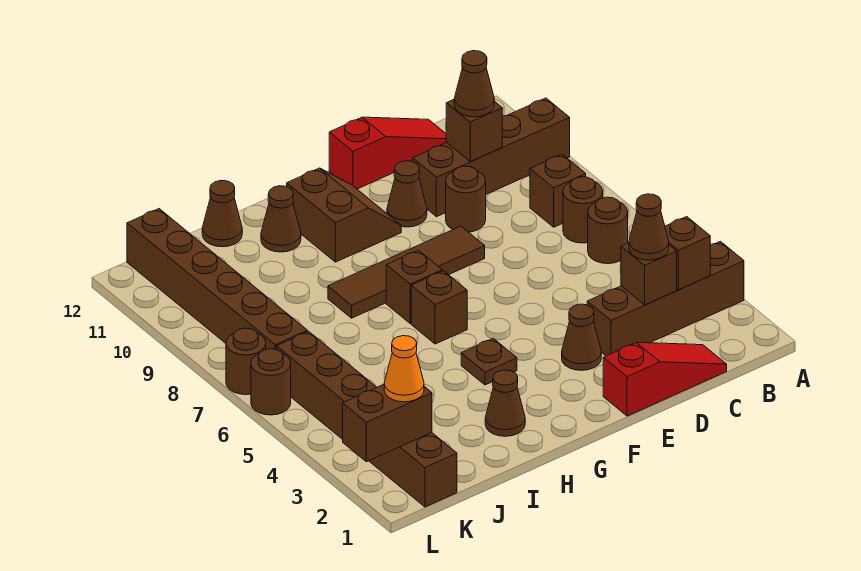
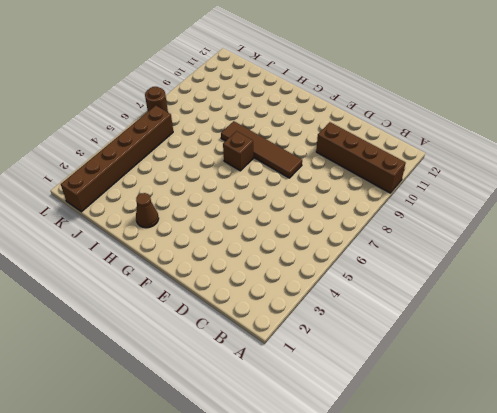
none -> brown brick A3:D3 level 1
none -> brown round brick B6 level 1
none -> brown round brick B7 level 1

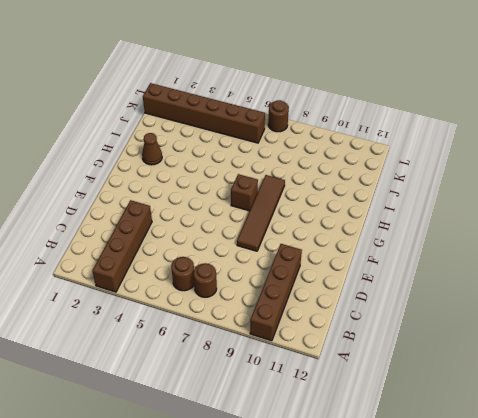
none -> brown brick B8 level 1
none -> red slope C1:E1 level 1 top E
none -> red slope C12:E12 level 1 top E

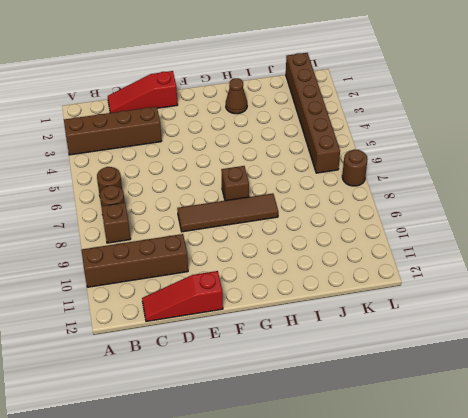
none -> brown round brick D9 level 1
none -> brown cone E3 level 1
none -> brown cone E10 level 1

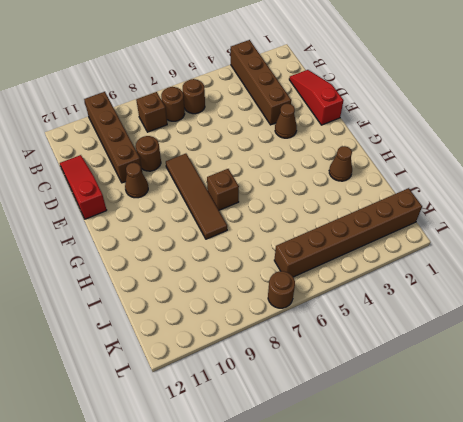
none -> brown slope F10:G11 level 1 top G
none -> brown plate G4 level 1
none -> brown brick G6 level 1

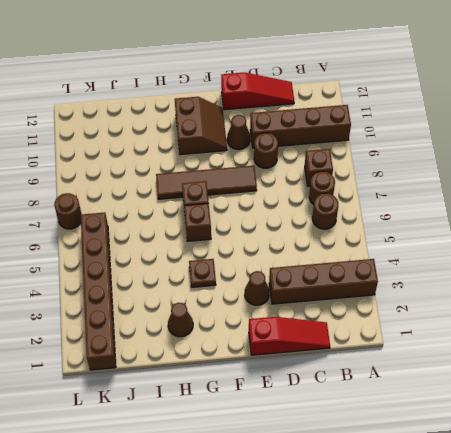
none -> brown cone H11 level 1
none -> brown cone I12 level 1
none -> brown brick K7:K12 level 1

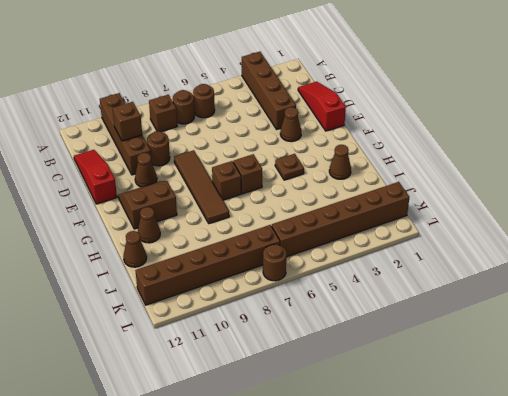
none -> brown round brick L6 level 1
none -> brown brick B3 level 2
none -> brown brick C3 level 2

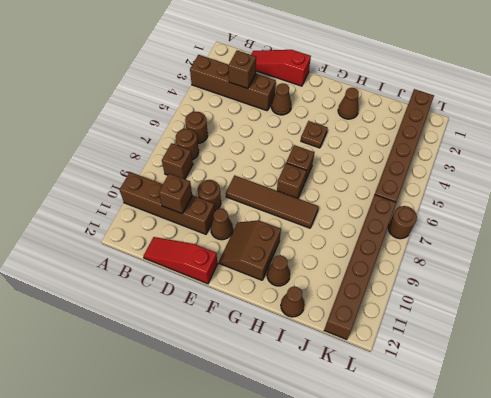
none -> brown round brick L6 level 1
none -> brown brick B3 level 2
none -> brown brick K2:L2 level 2

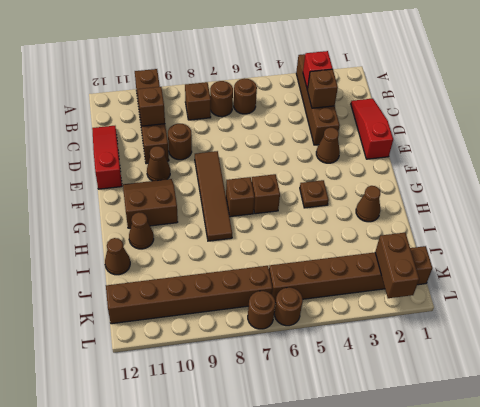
red brick B3 level 2 -> brown brick B3 level 2
none -> brown cone C3 level 3
none -> brown cone C10 level 3
none -> orange cone K2 level 3

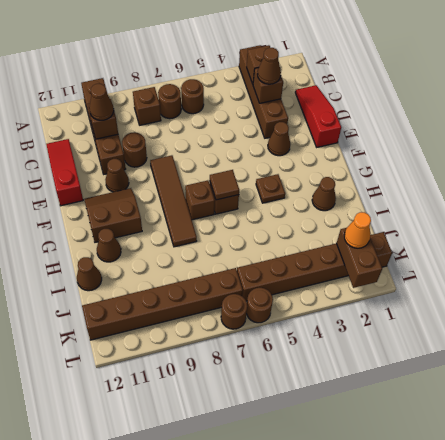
brown tile G6 level 2 -> none

